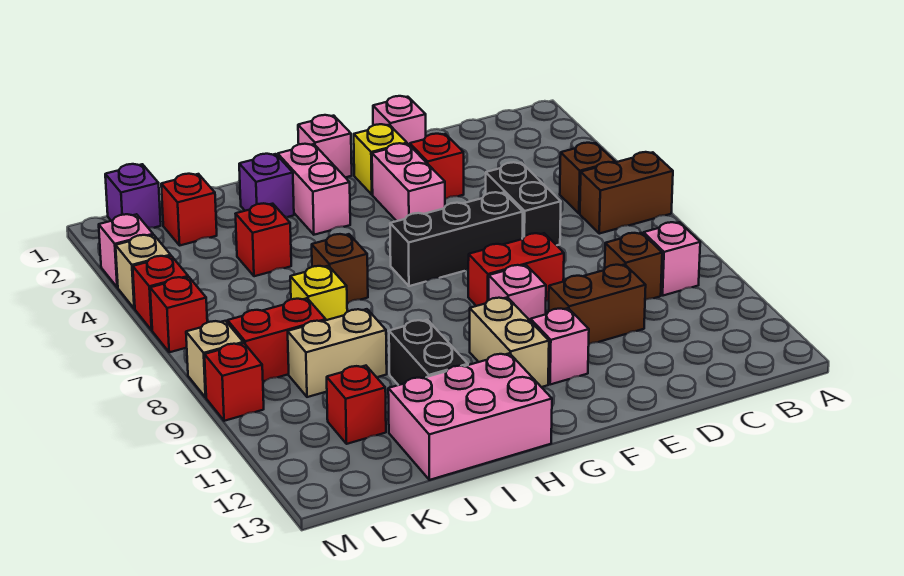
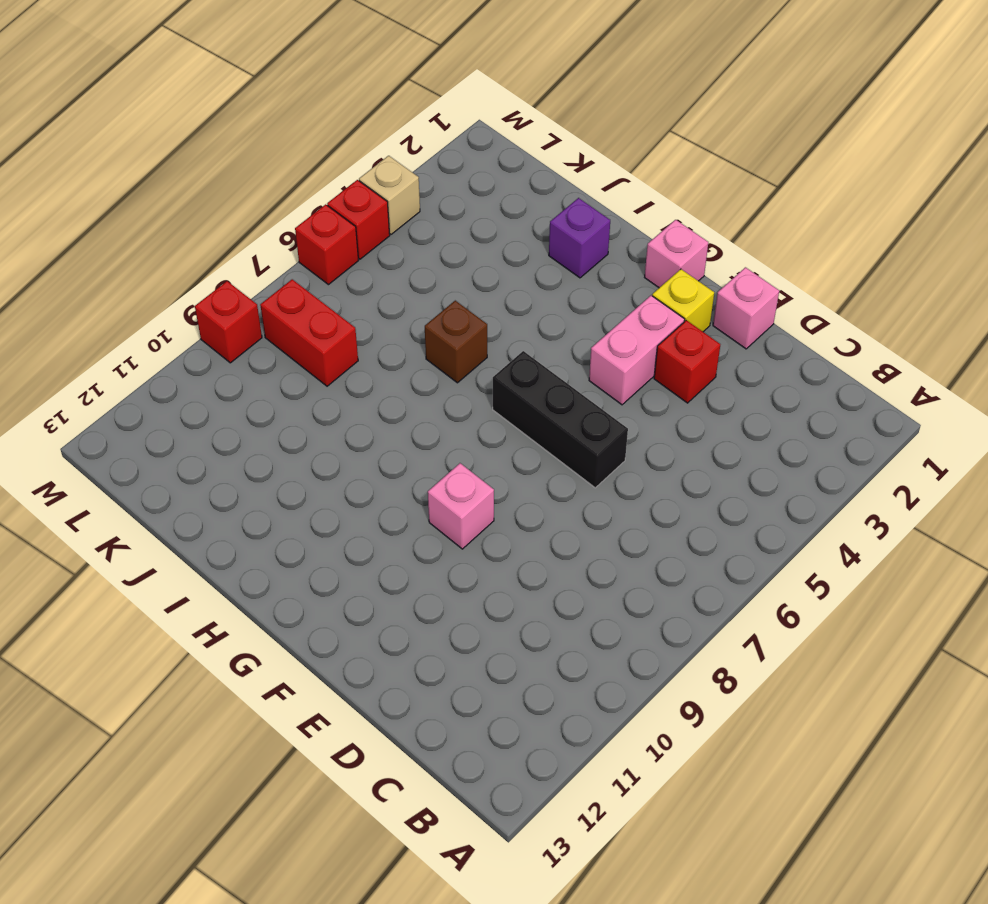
none -> brown brick A6:B6 level 1
none -> brown brick B5 level 1
none -> pink brick B9 level 1
none -> brown brick C9 level 1

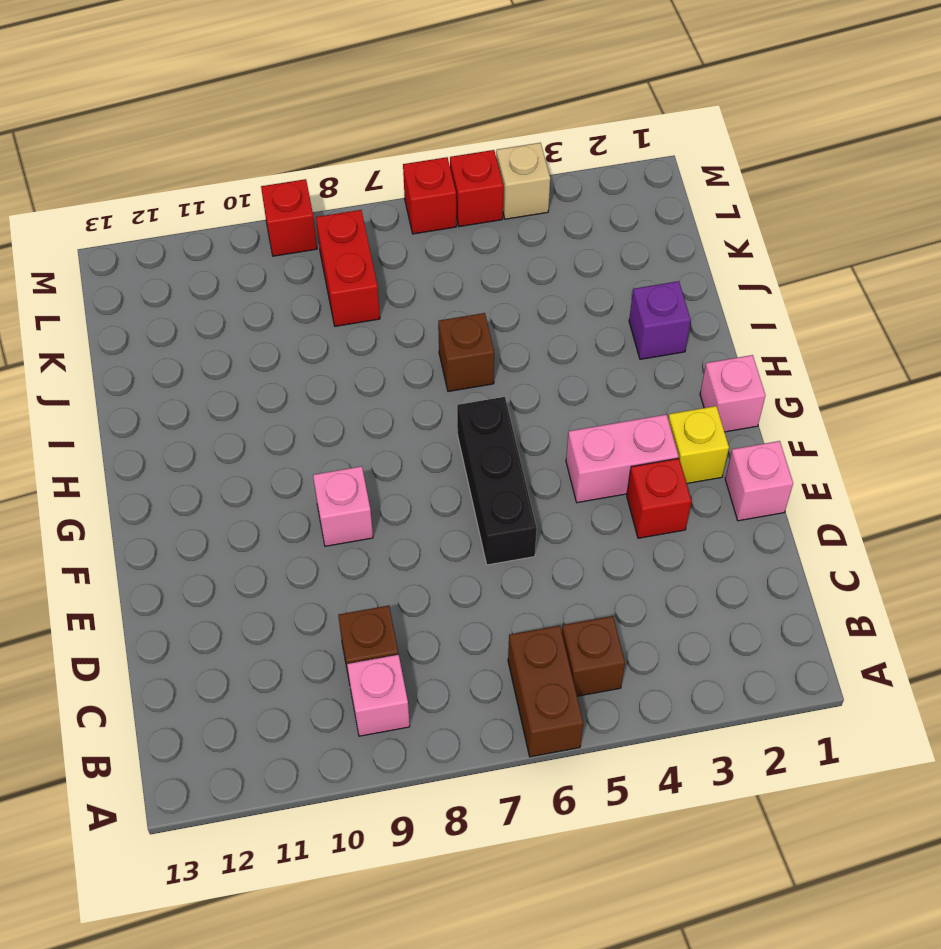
none -> black brick D5:D6 level 1
none -> brown brick D10:E10 level 1
none -> red brick E8:F8 level 1
none -> pink brick F11 level 1

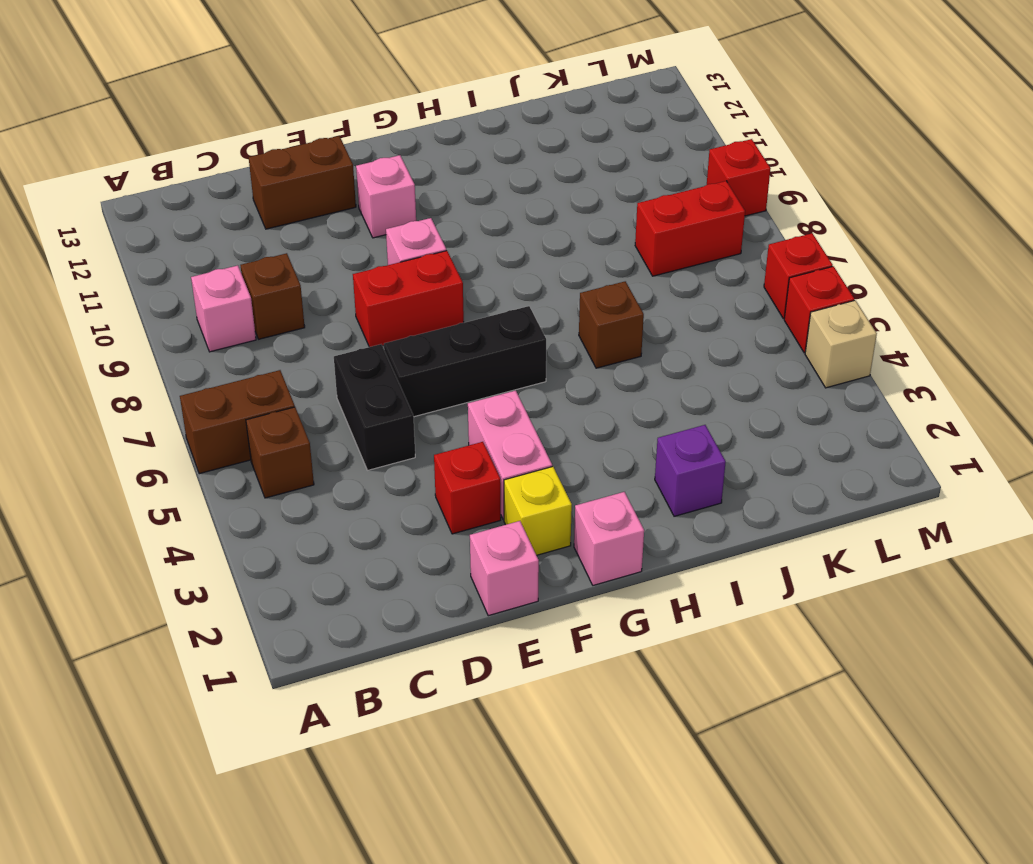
brown brick D12:E12 level 1 -> brown brick D10:E10 level 1
none -> tan brick G10:G11 level 1
none -> pink brick H2:H3 level 1
none -> pink brick H12:J13 level 1
none -> black brick I10:I11 level 1

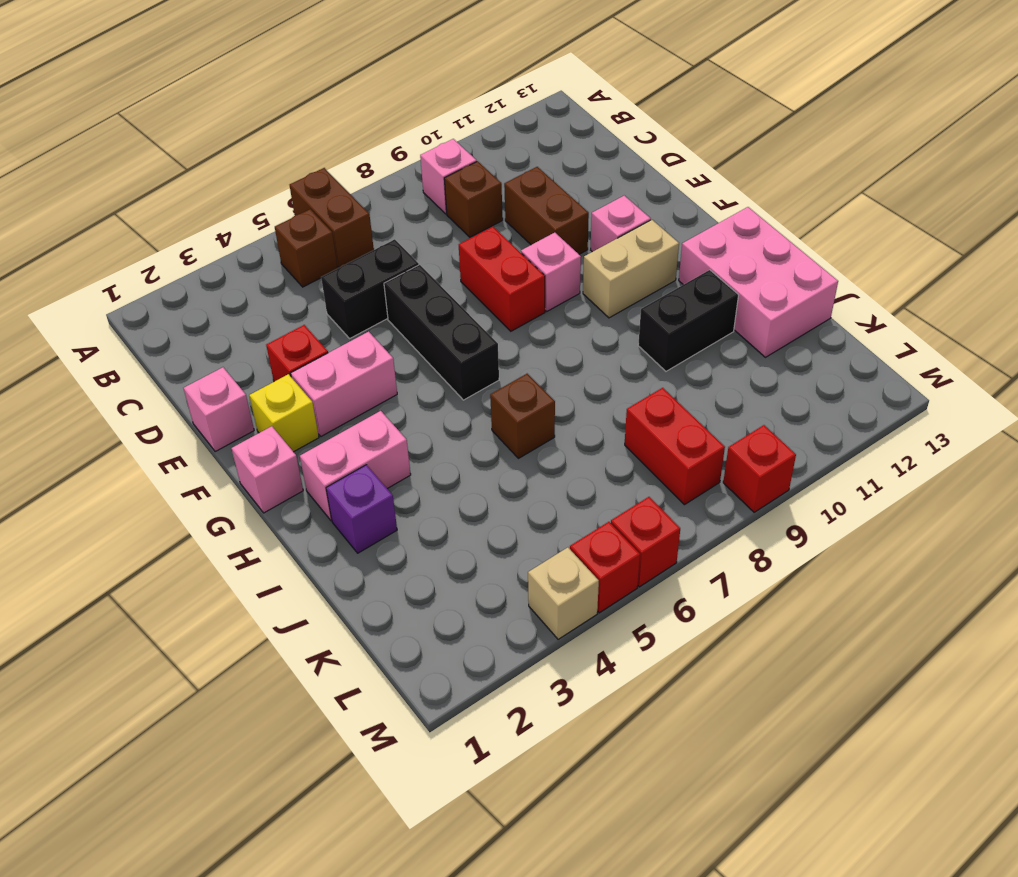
none -> red brick J4 level 1
none -> yellow brick J7 level 1
none -> tan brick J9:K9 level 1
none -> red brick K2 level 1

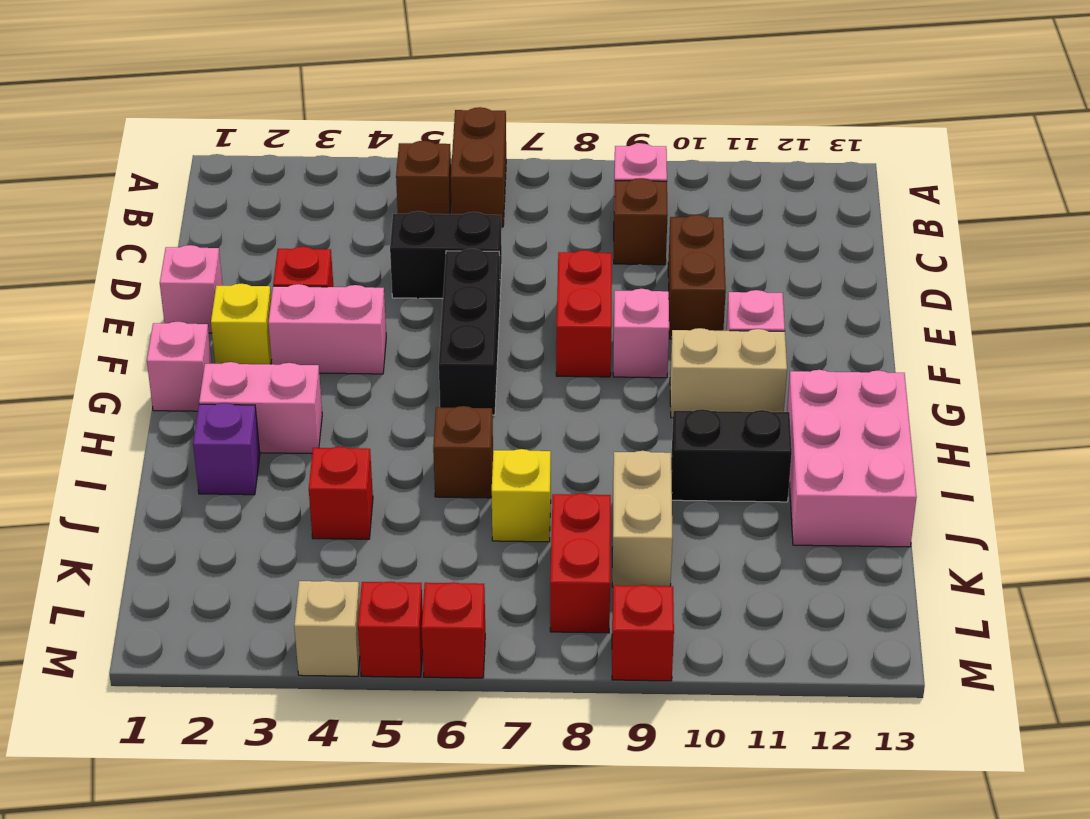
none -> red brick K2 level 1
none -> red brick K11 level 1
none -> purple brick L1 level 1
none -> pink brick M3 level 1

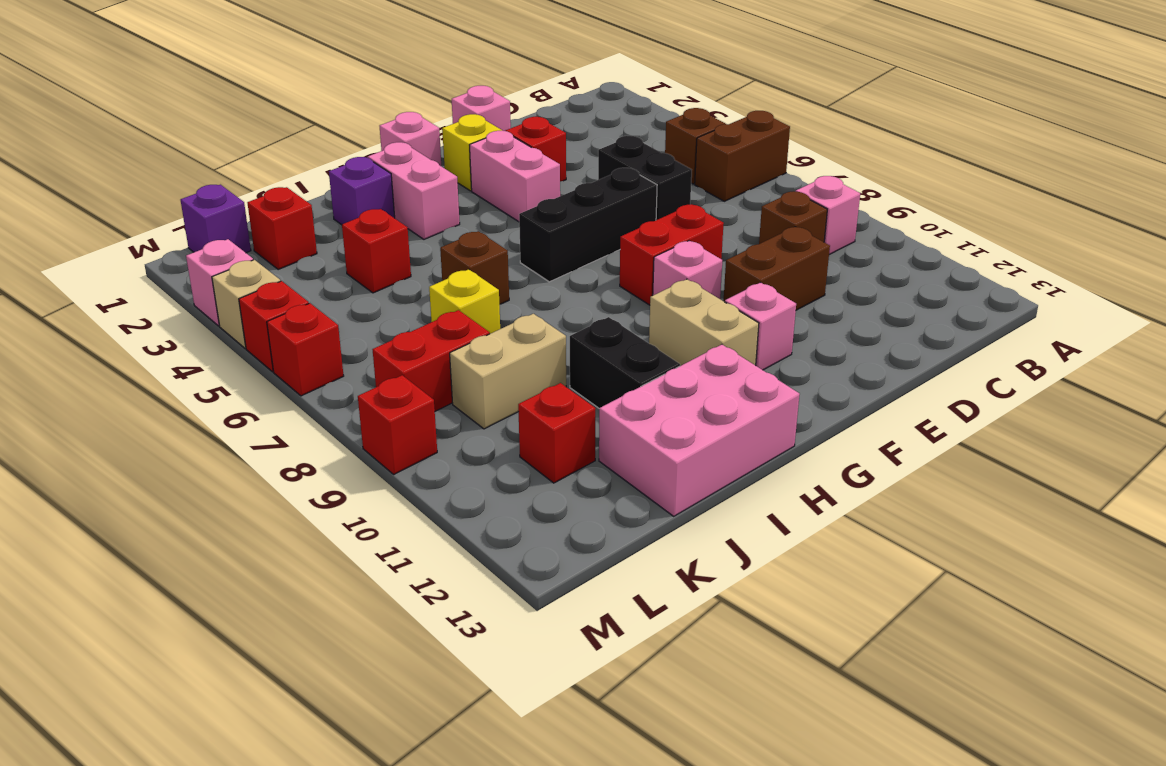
none -> tan brick M8 level 1

